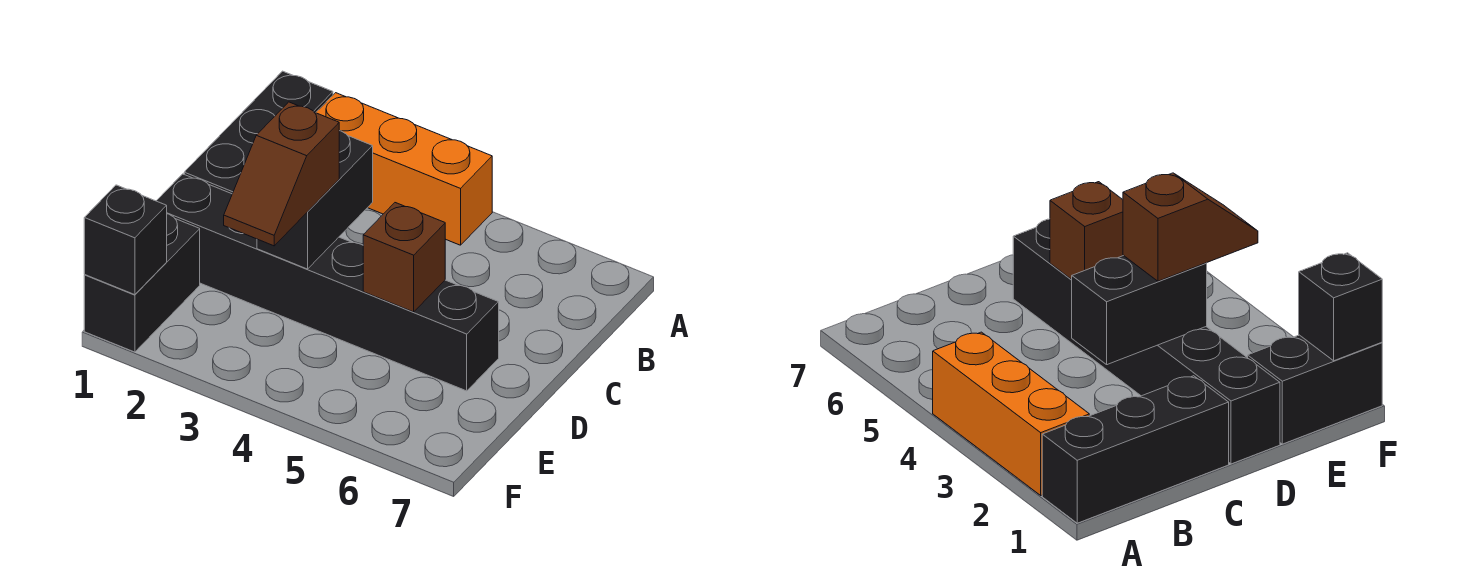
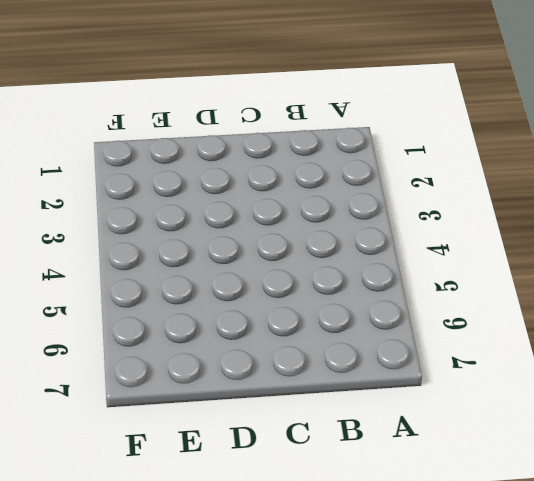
none -> black brick A1:C1 level 1
none -> orange brick A2:A4 level 1

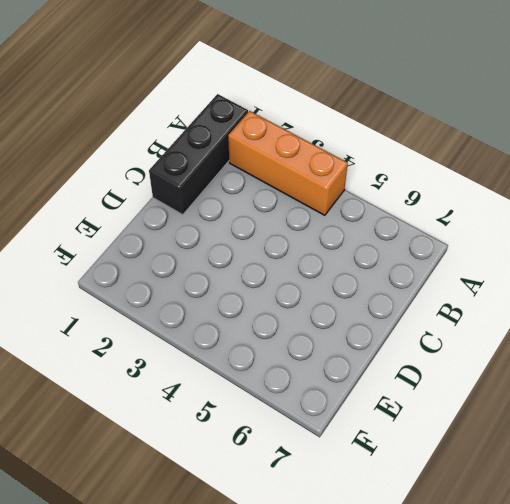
none -> black brick D1:D6 level 1
none -> black brick E1:F1 level 1

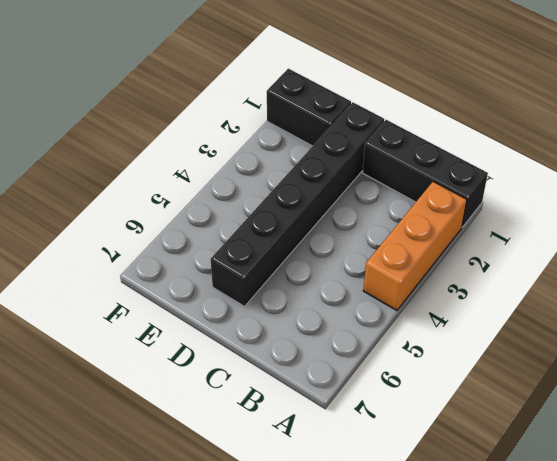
none -> black brick C3:D3 level 2
none -> brown brick D5 level 2

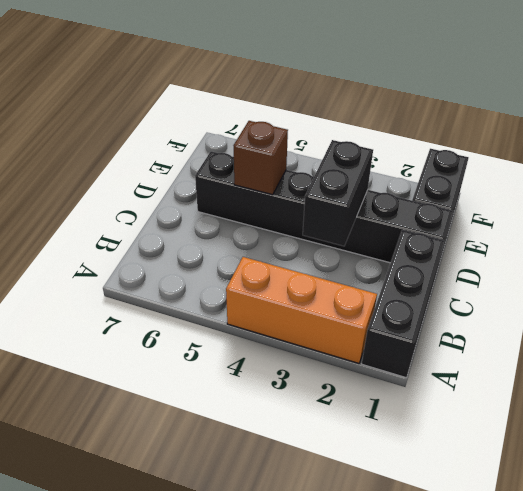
none -> black brick F1 level 2
none -> brown slope D3:E3 level 3 top D

